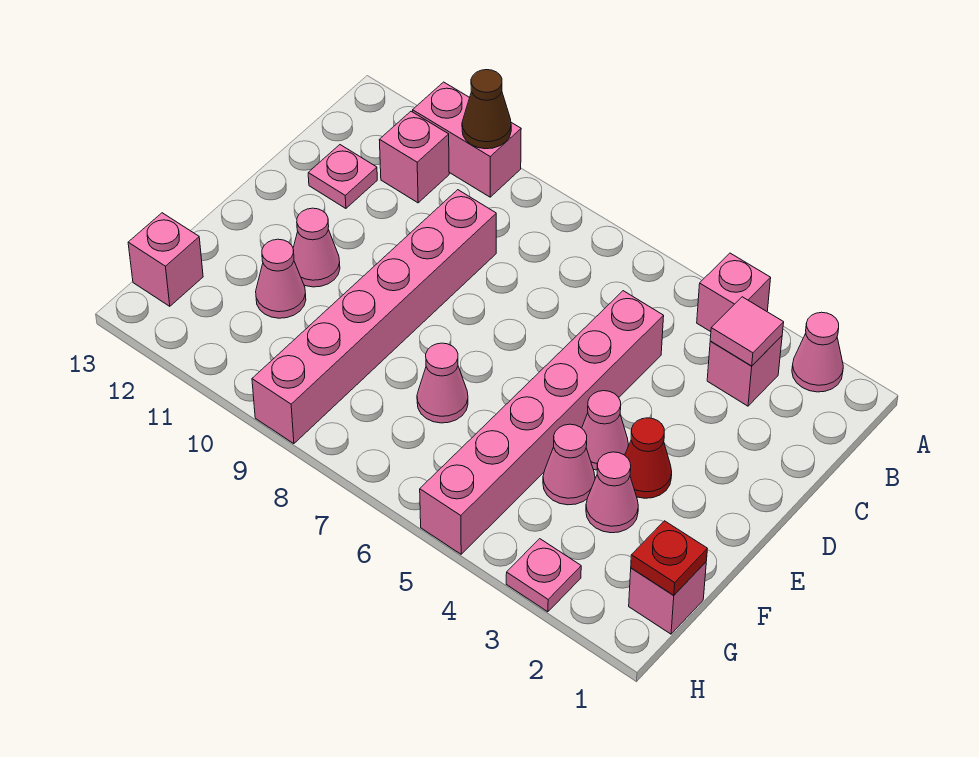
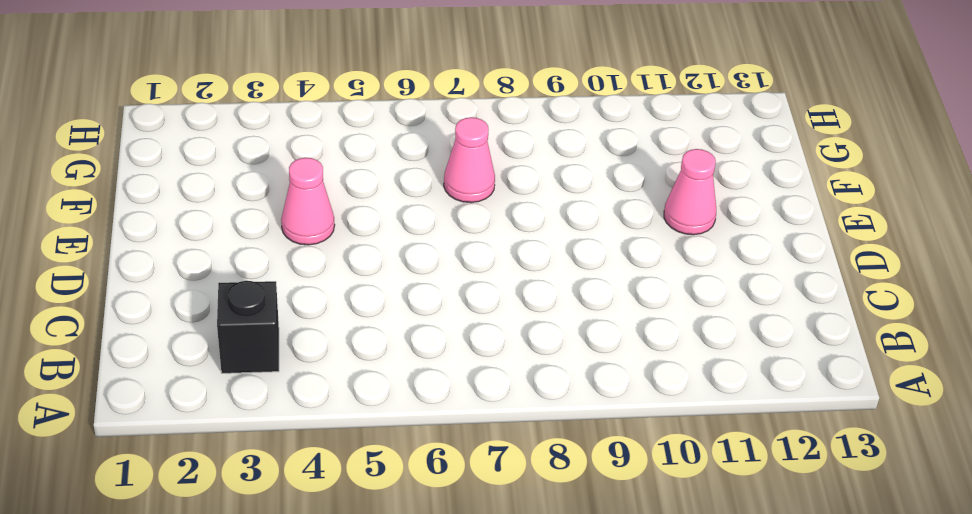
black brick B3 level 1 -> pink brick B3 level 1
none -> pink cone A2 level 1
none -> pink brick A4 level 1
none -> pink brick A10:A11 level 1

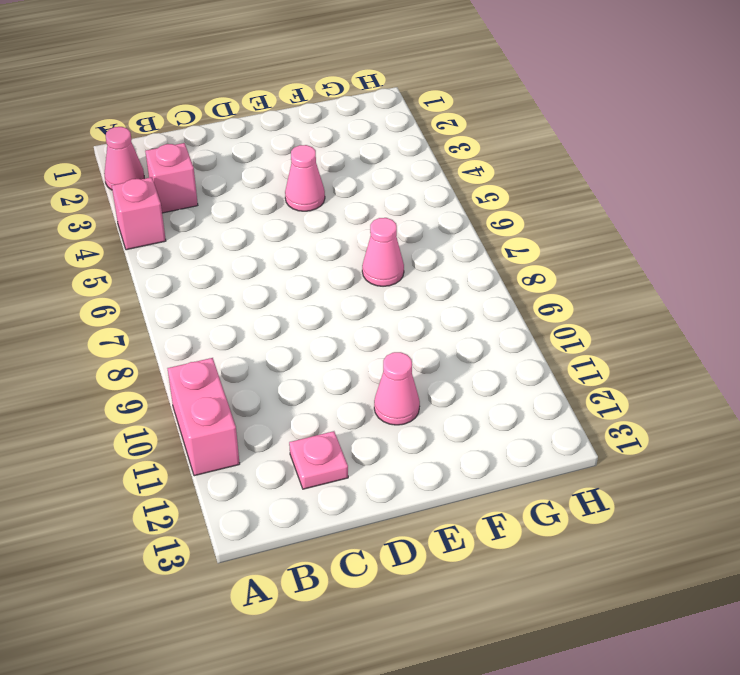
none -> pink brick B11 level 1
none -> pink brick C5:H5 level 1
none -> pink brick C9:H9 level 1

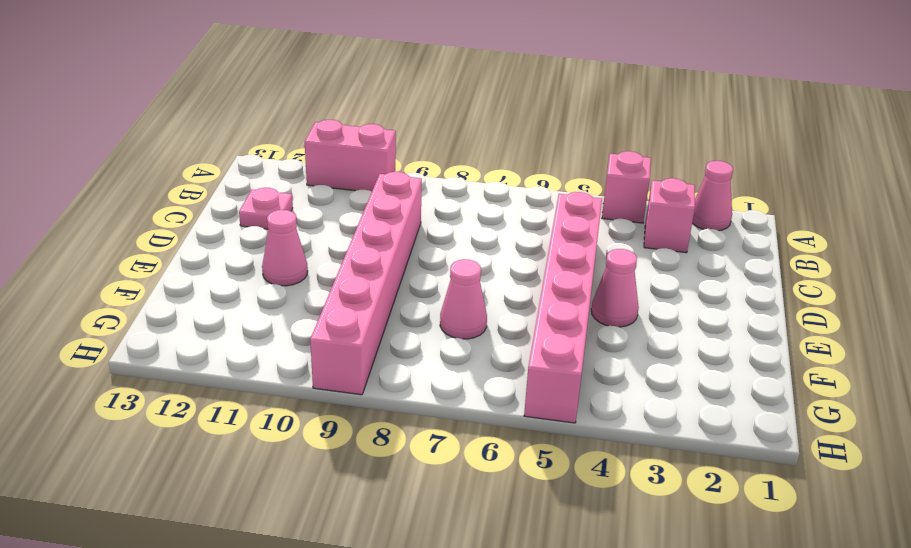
none -> pink brick B11 level 1
none -> red cone E3 level 1
none -> pink cone F3 level 1

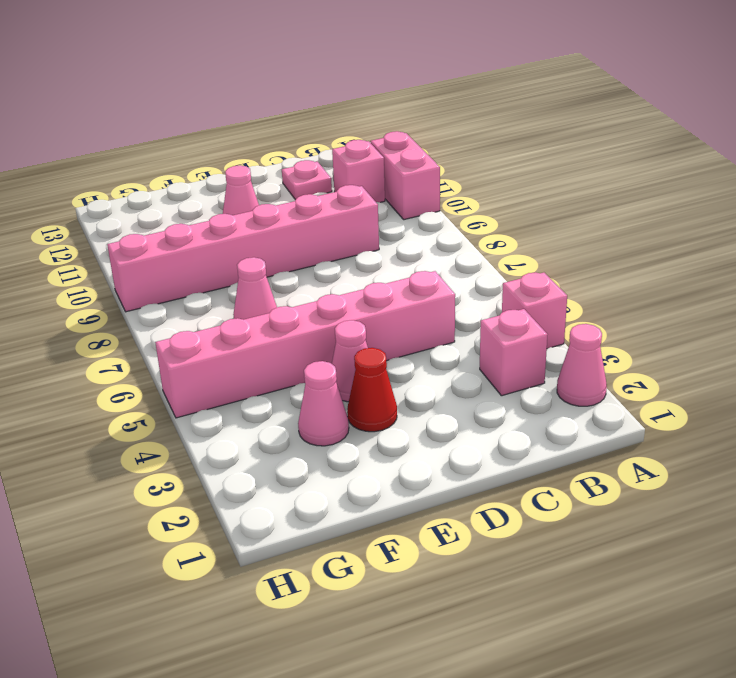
none -> pink cone F4 level 1
none -> pink cone F11 level 1
none -> pink brick G1 level 1

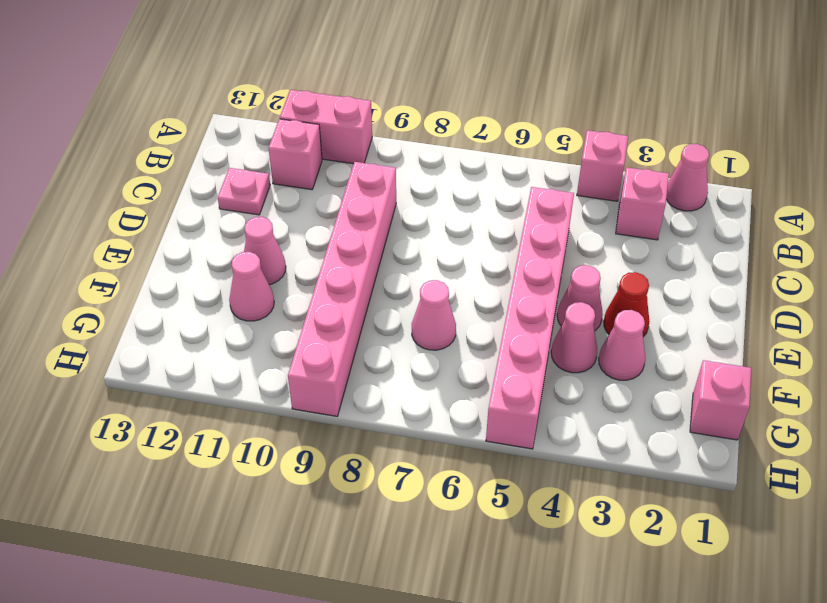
none -> pink brick G13 level 1
none -> pink plate H3 level 1
none -> brown cone A10 level 2

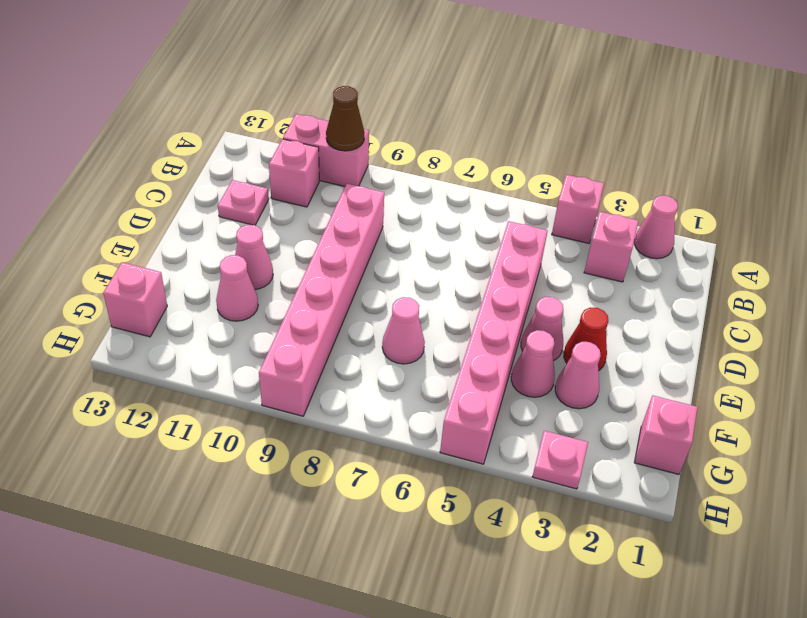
none -> pink tile B3 level 2
none -> red plate G1 level 2

